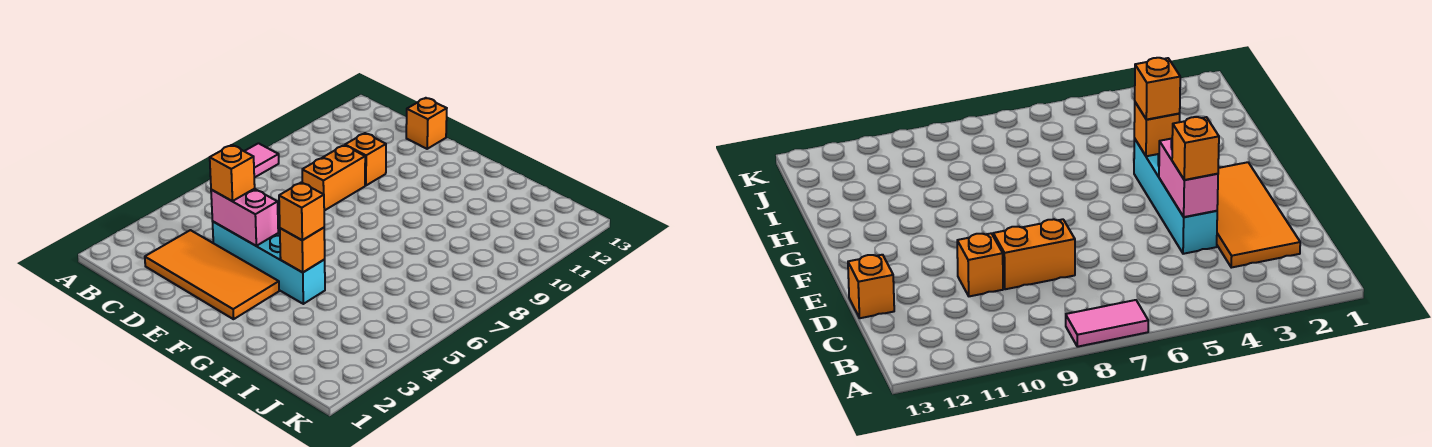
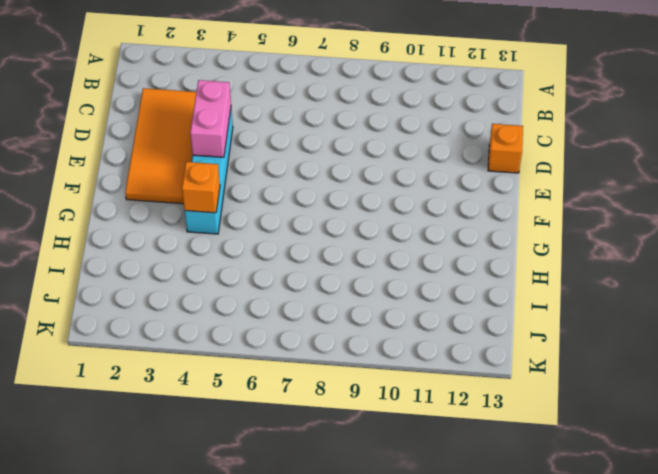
none -> pink tile A7:A8 level 1
none -> orange brick D8:D9 level 1

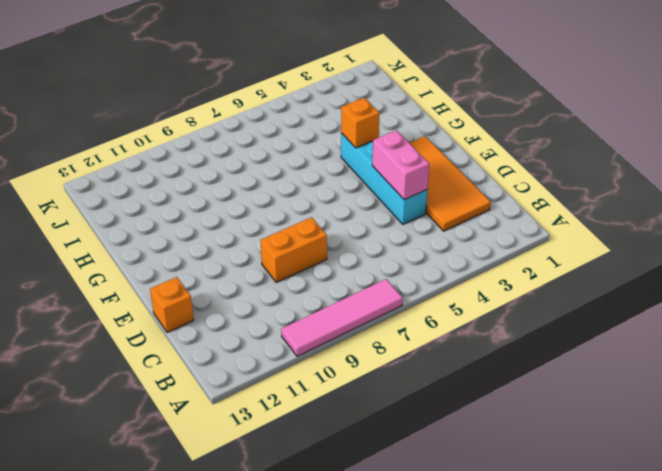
pink tile A7:A10 level 1 -> pink tile A7:A8 level 1
none -> orange brick D10 level 1
none -> orange brick D4 level 3

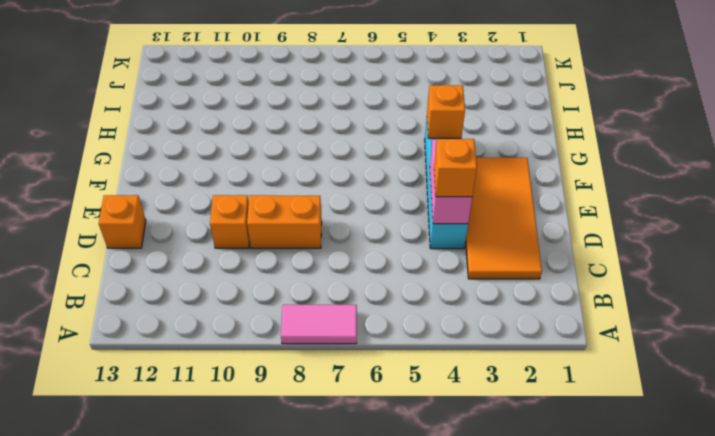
none -> orange brick G4 level 3

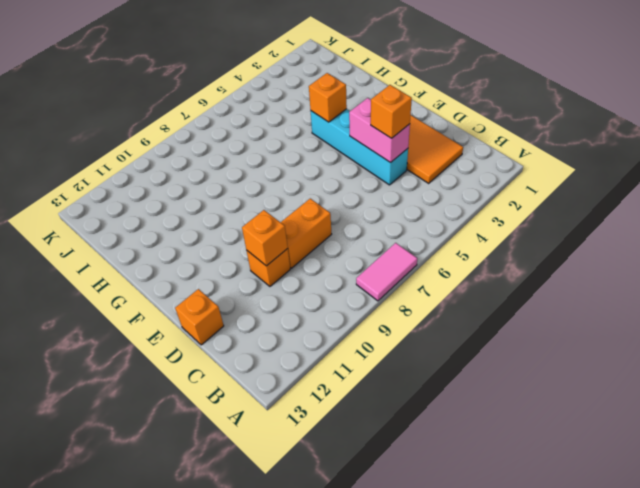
orange brick D10 level 2 -> orange brick G4 level 3

